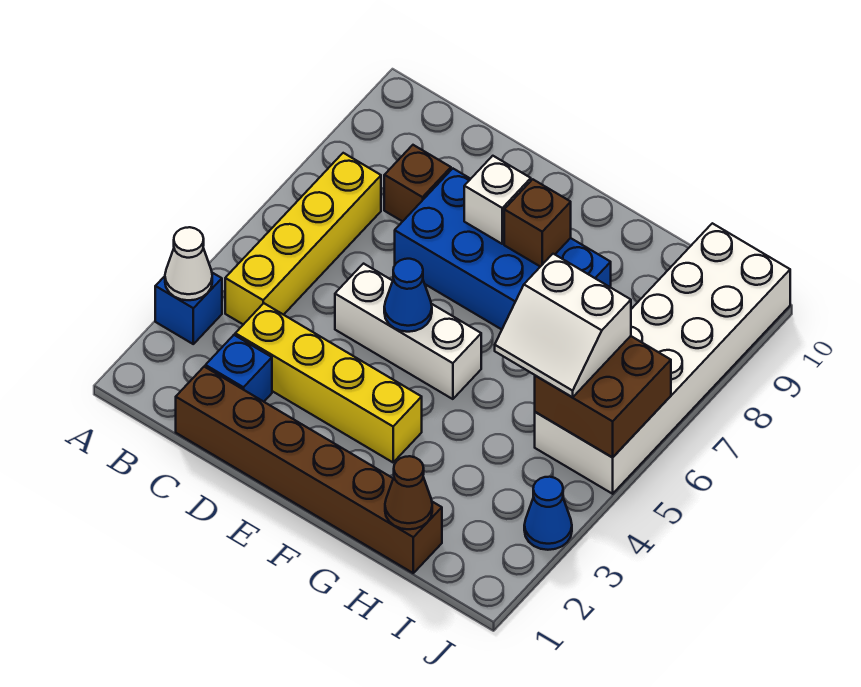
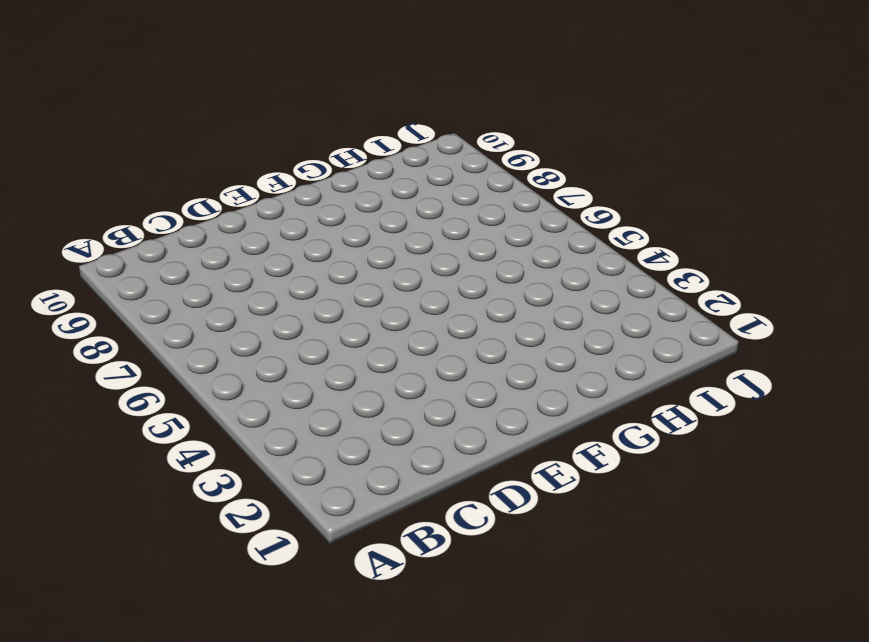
none -> blue brick A3 level 1
none -> yellow brick B4:B7 level 1
none -> brown brick C1:H1 level 1

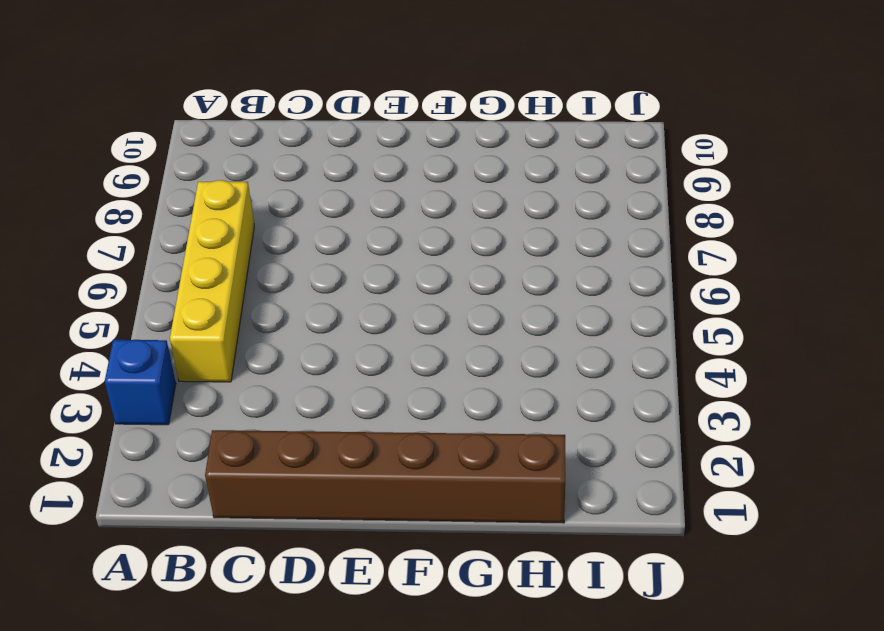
none -> blue brick C2 level 1
none -> yellow brick C3:F3 level 1
none -> brown brick C8 level 1

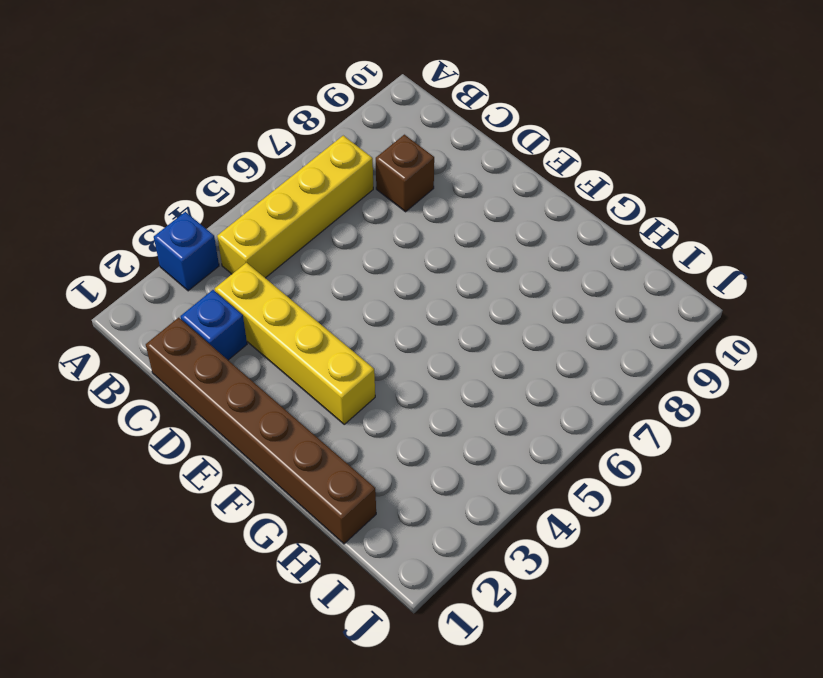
none -> white brick D5:F5 level 1
none -> blue brick D7:G8 level 1
none -> white brick I5:J10 level 1

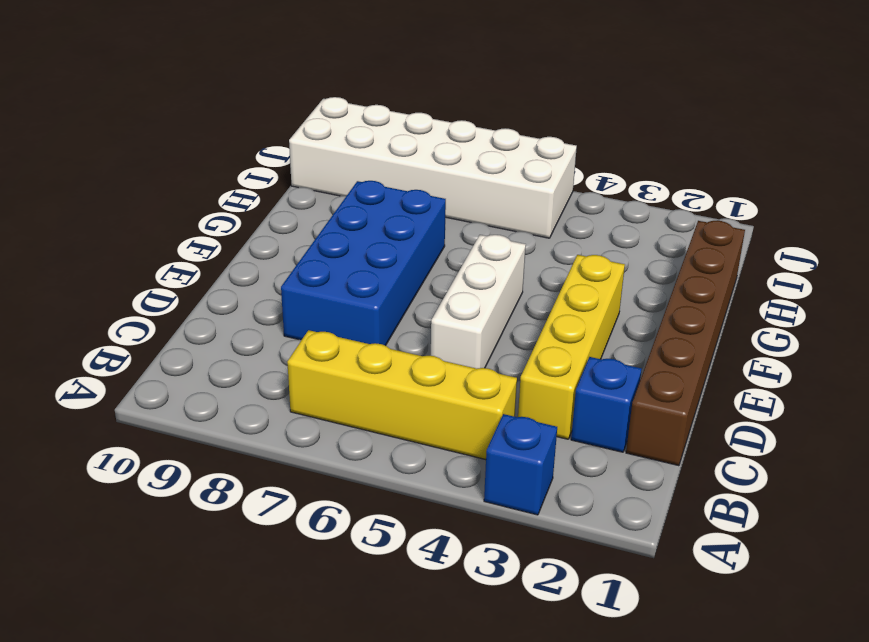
none -> brown brick C8 level 1
none -> blue cone J3 level 1
none -> white cone A3 level 2

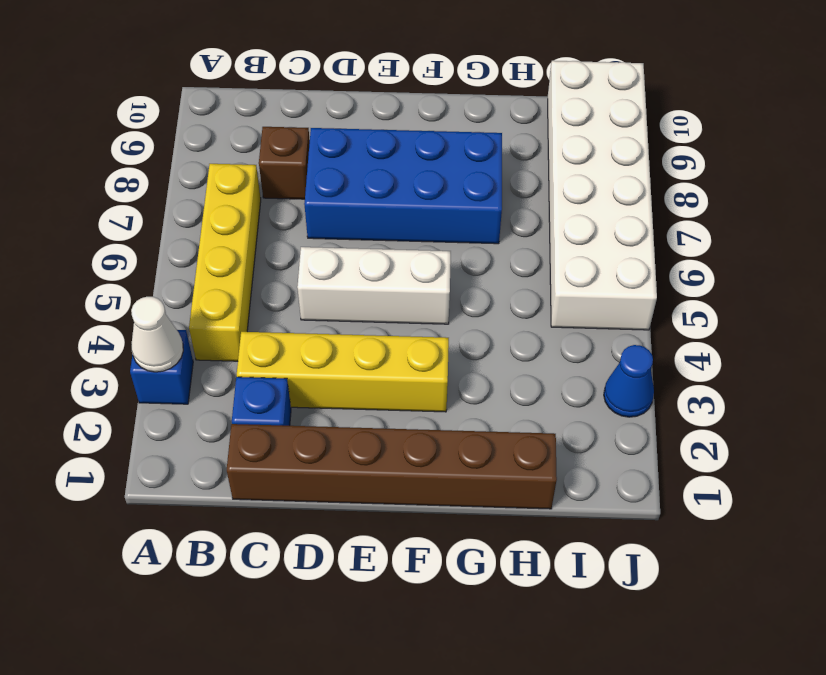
none -> blue cone E5 level 2
none -> white brick E8 level 2
none -> brown brick F8 level 2

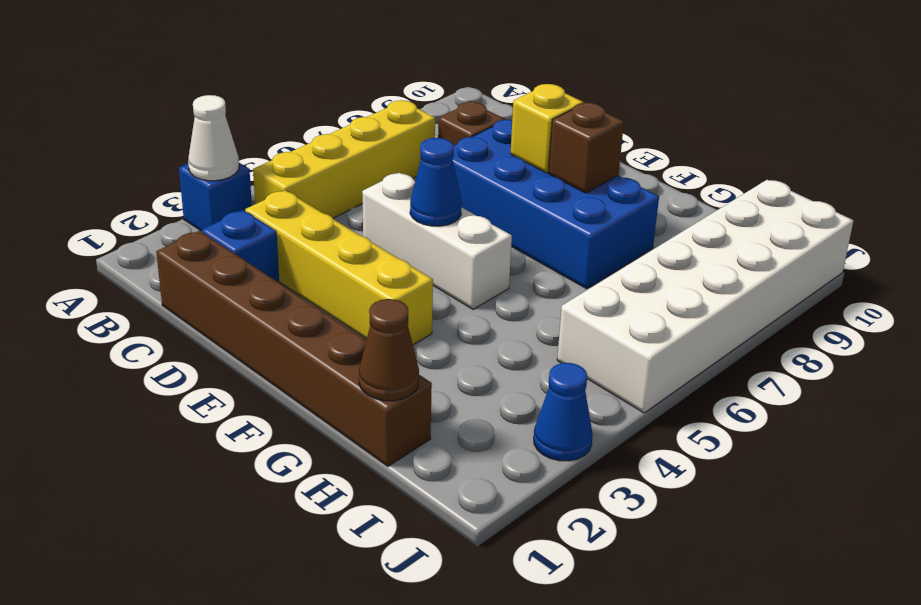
yellow brick E8 level 2 -> white brick E8 level 2
none -> brown brick I5:J6 level 2
none -> white slope H5:I6 level 3 top 6

